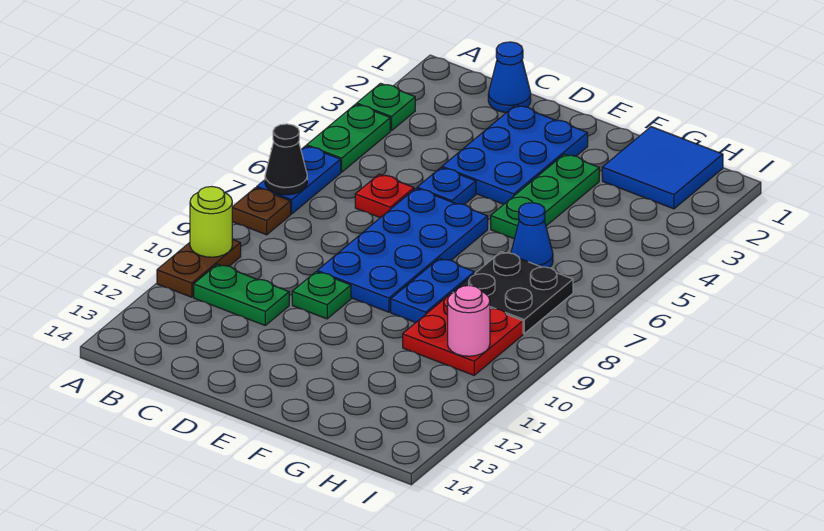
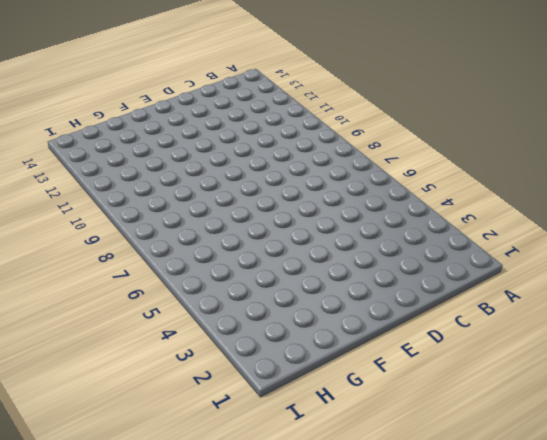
none -> green plate A3 level 1
none -> green plate A4:A5 level 1
none -> blue plate A6:A7 level 1

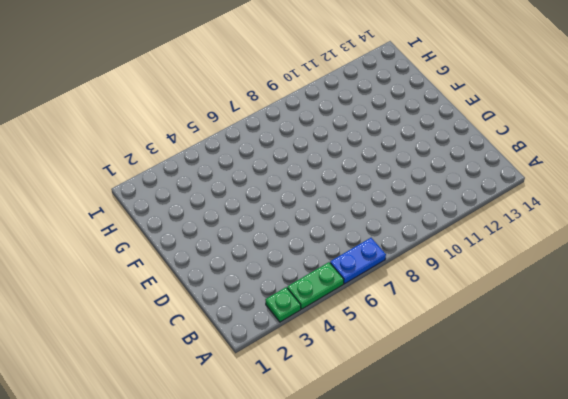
none -> brown plate A8 level 1
none -> brown plate A10:A11 level 1
none -> green plate B11:C11 level 1

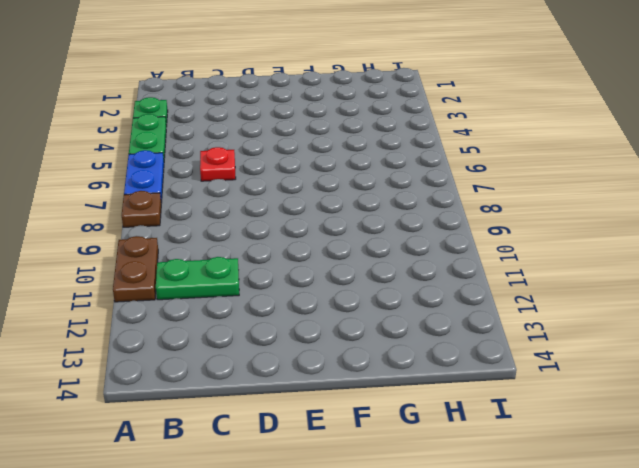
none -> blue cone C1 level 1
none -> blue plate D2:E4 level 1
none -> blue plate D5 level 1

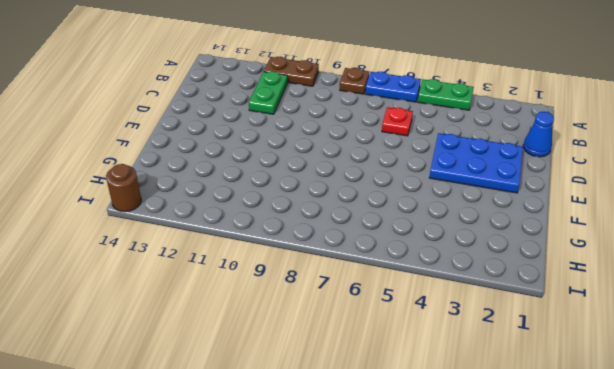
brown round brick I14 level 1 -> none
none -> green plate A3 level 1
none -> blue plate D5 level 1
none -> blue plate D6:E9 level 1

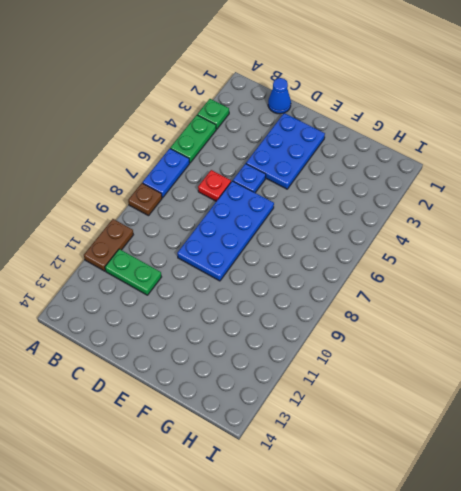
none -> green plate D10 level 1
none -> green plate F3:F5 level 1
none -> blue plate F8:F9 level 1

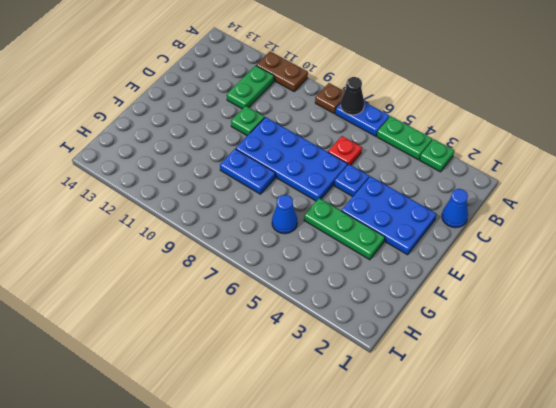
none -> blue tile G1:H2 level 1
none -> black plate G7:H8 level 1
none -> red plate G9:H10 level 1

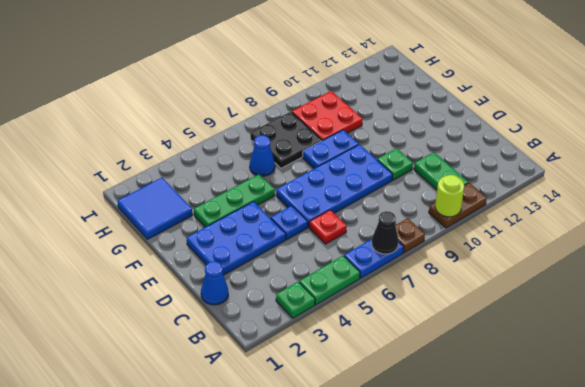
none -> pink round brick H10 level 2

